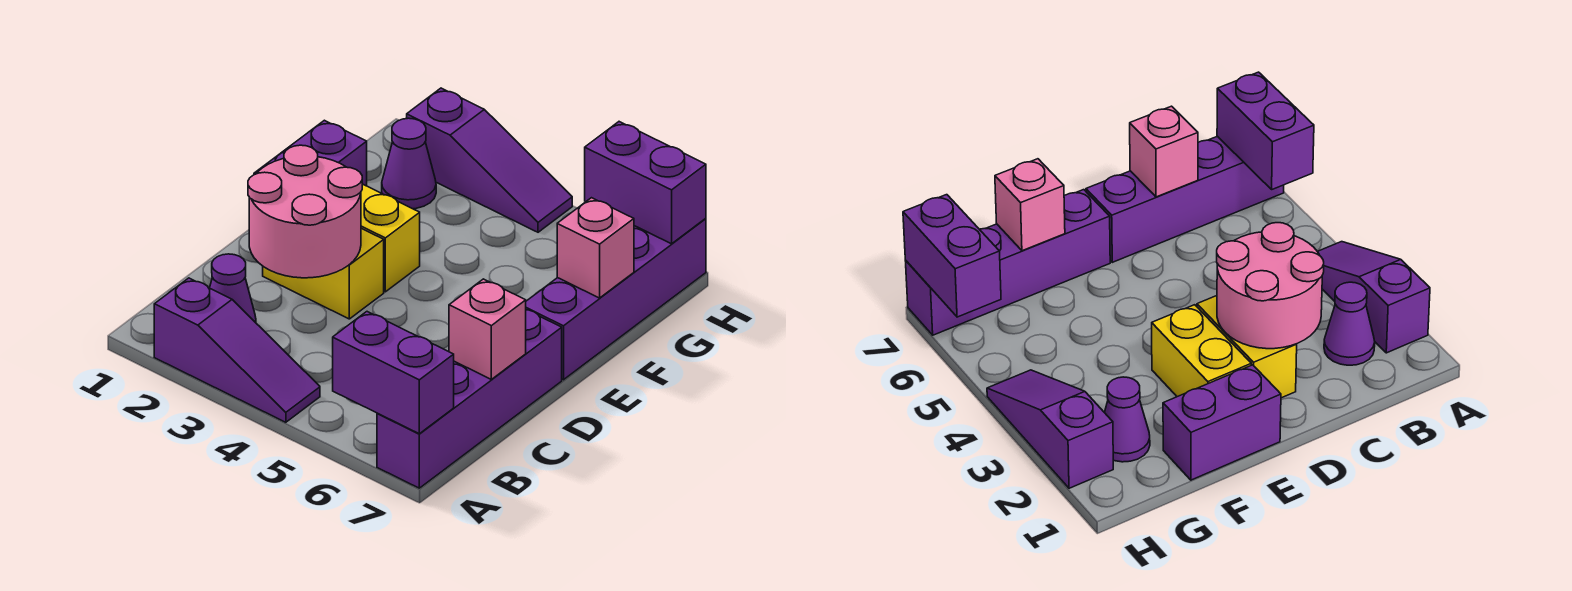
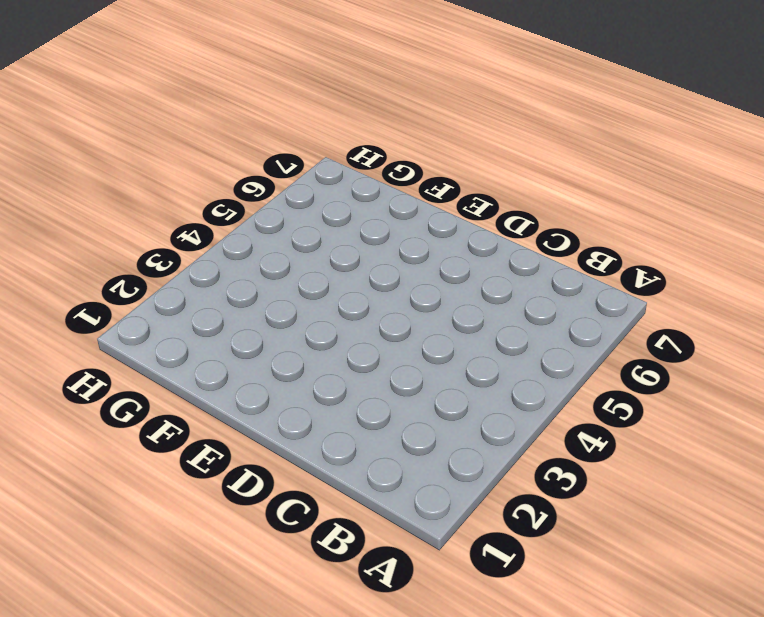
none -> purple slope A2:A4 level 1 top 2
none -> purple brick A7:D7 level 1
none -> purple cone B2 level 1

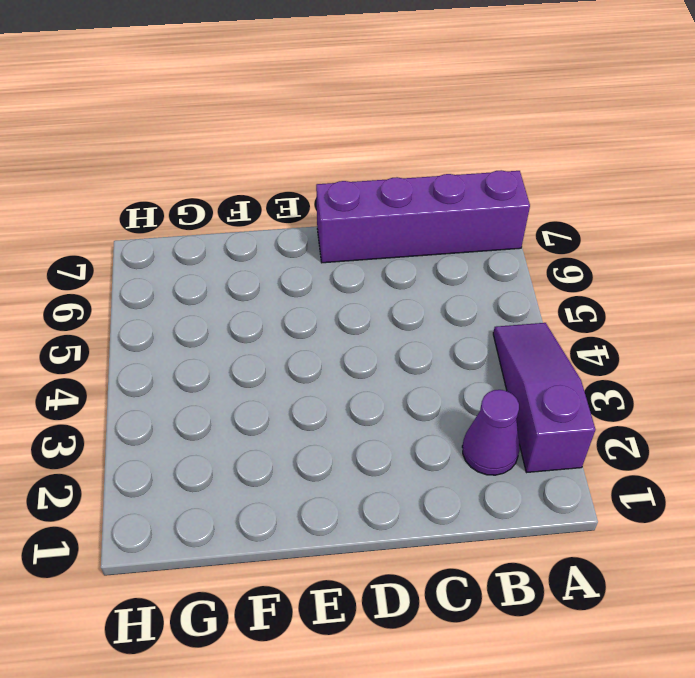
none -> yellow brick D2:D3 level 1
none -> purple brick E1:F1 level 1
none -> yellow brick E2:E3 level 1

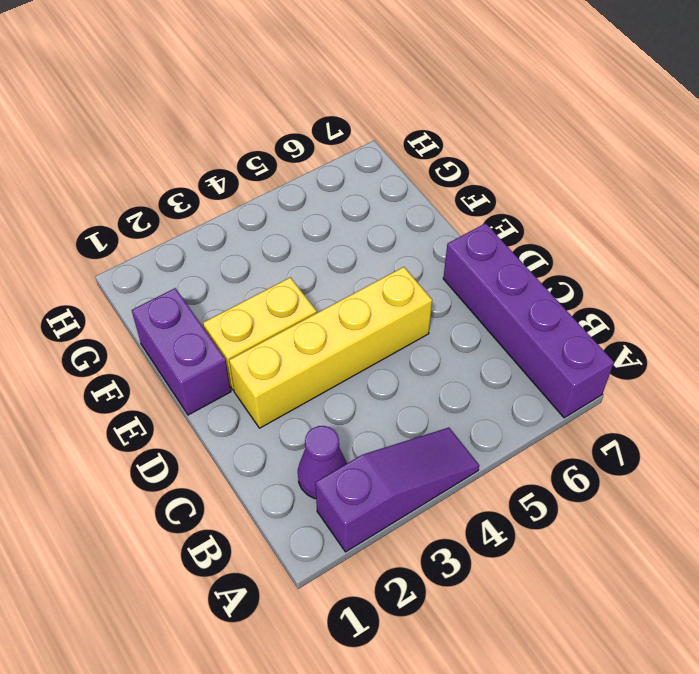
yellow brick D2:D5 level 1 -> yellow brick D2:D3 level 1
none -> purple brick E7:H7 level 1
none -> purple cone G2 level 1
none -> purple slope H2:H4 level 1 top 2

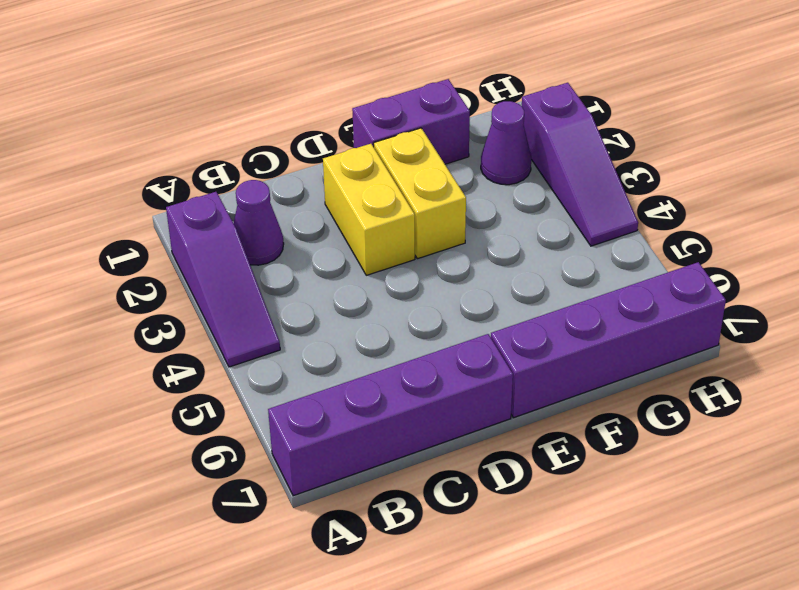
none -> purple brick A6:A7 level 2
none -> pink round brick C2:D3 level 2
none -> pink brick C7 level 2

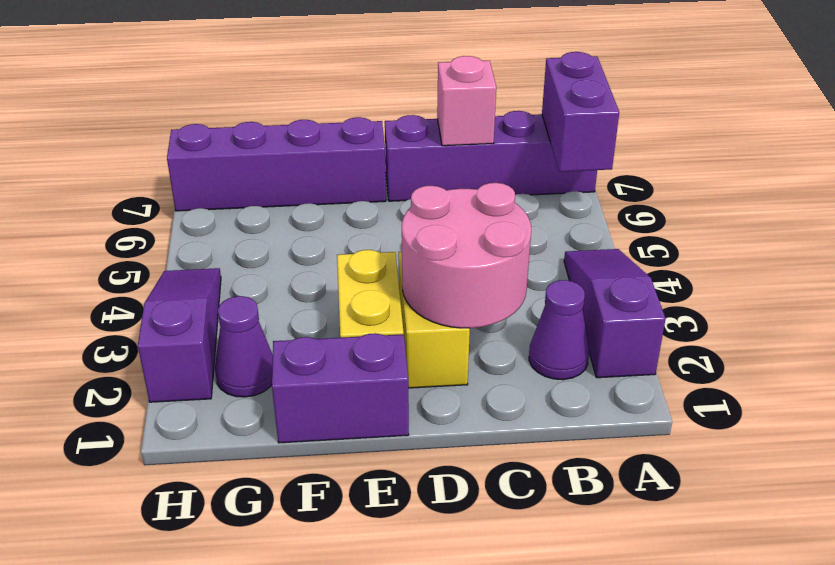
none -> pink brick F7 level 2
none -> purple brick H6:H7 level 2

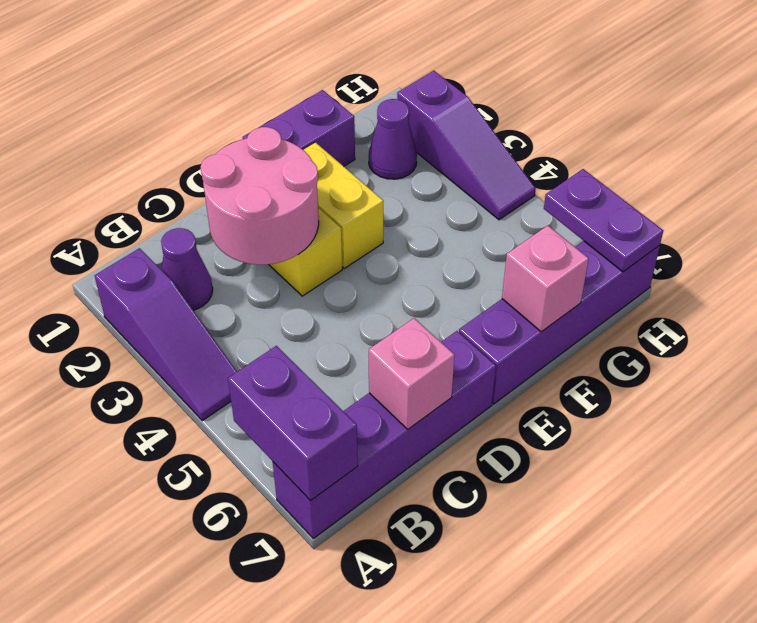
purple plate H6:H7 level 2 -> purple brick H6:H7 level 2

